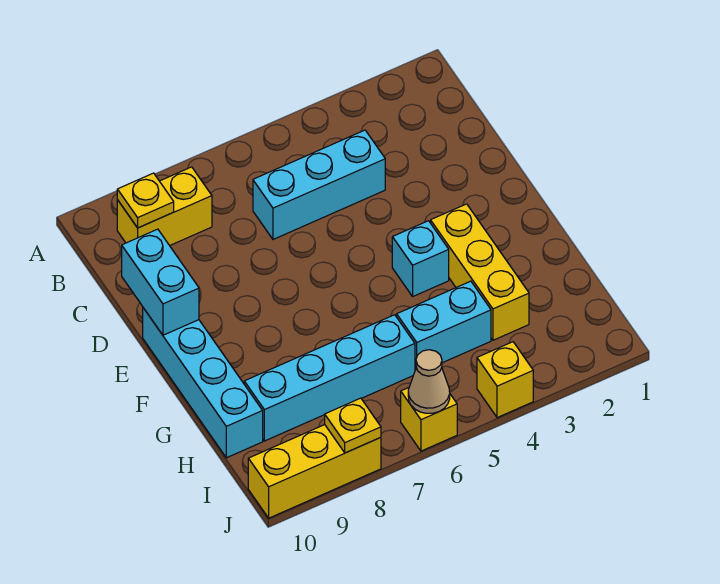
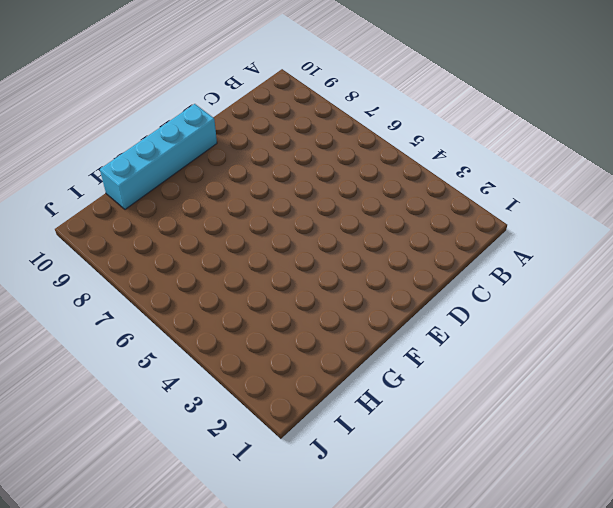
none -> yellow brick B8:B9 level 1
none -> cyan brick C4:C6 level 1
none -> yellow brick F3:H3 level 1

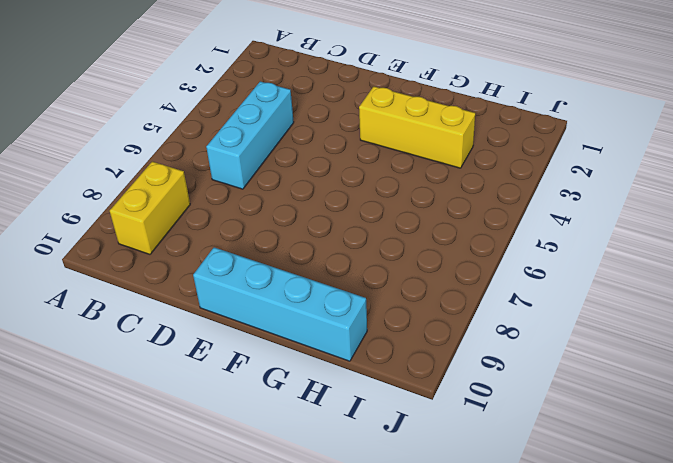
none -> cyan brick F4 level 1
none -> cyan brick H4:H5 level 1
none -> cyan brick H6:H9 level 1

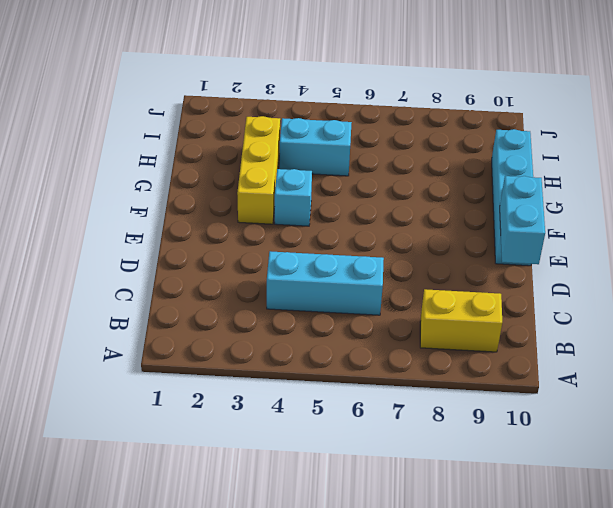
none -> cyan brick H6:H9 level 1
none -> yellow brick J4 level 1
none -> yellow brick J6 level 1

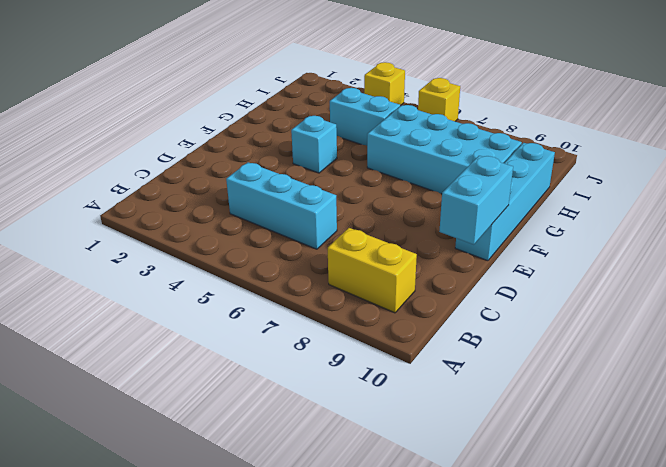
cyan brick G6:H9 level 1 -> cyan brick H6:H9 level 1
none -> yellow brick F3:H3 level 1
none -> yellow brick J8:J10 level 1
none -> yellow plate B9 level 2

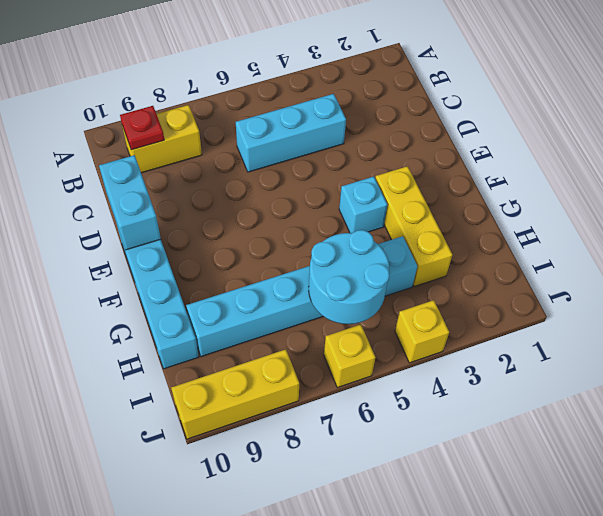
red plate B9 level 2 -> yellow plate B9 level 2
cyan round brick H5:I6 level 2 -> none
none -> tan cone J6 level 2
none -> yellow plate J8 level 2

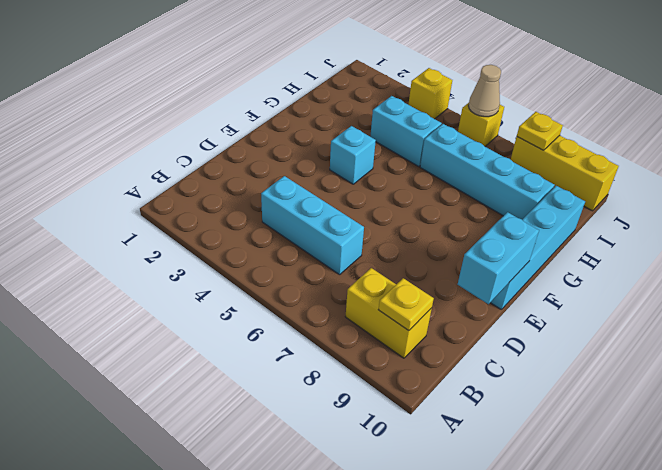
none -> yellow brick F3:H3 level 1

